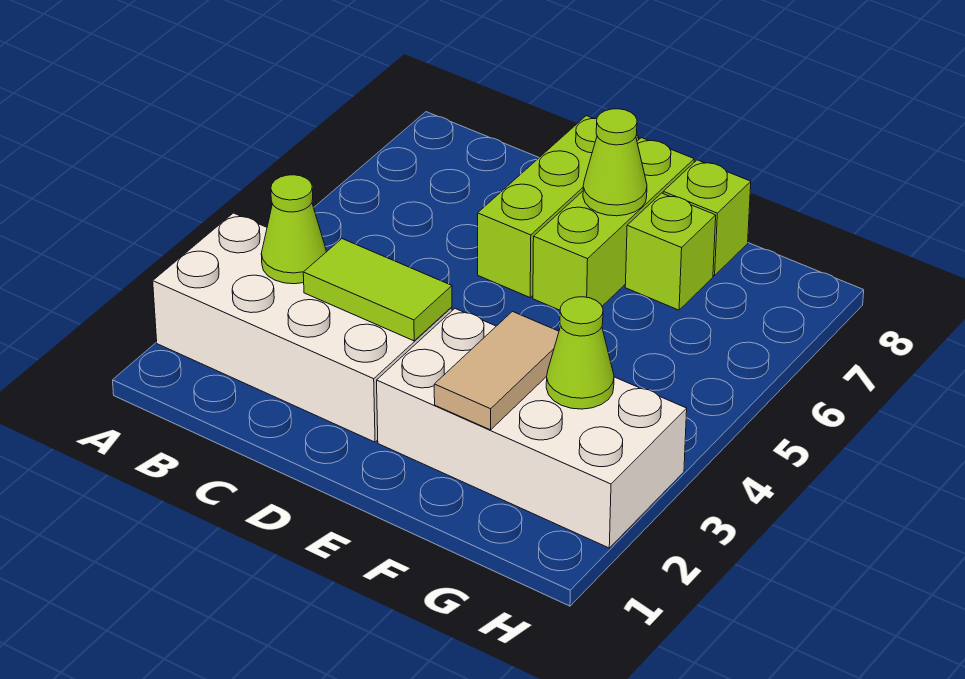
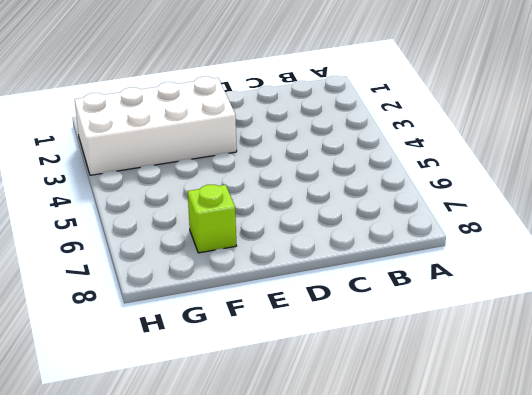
none -> white brick A2:D3 level 1
none -> lime brick D6:D8 level 1

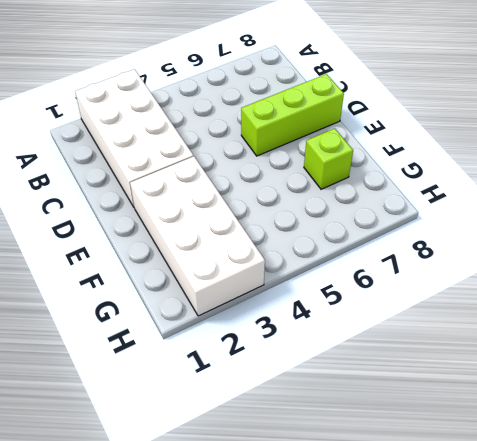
none -> lime brick E6:E8 level 1
none -> lime brick F8 level 1

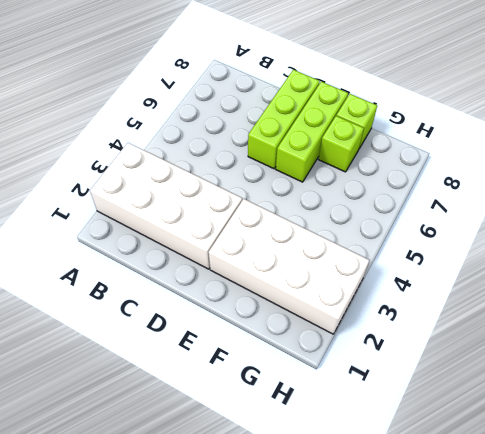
none -> lime cone B3 level 2
none -> lime tile C3:D3 level 2

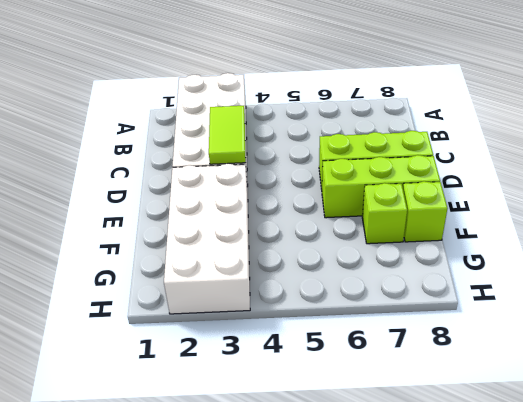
none -> lime cone B3 level 2
none -> lime cone E7 level 2

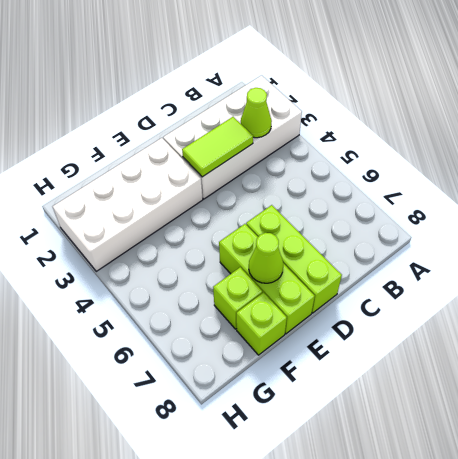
none -> tan tile F2:F3 level 2
none -> lime cone G3 level 2

